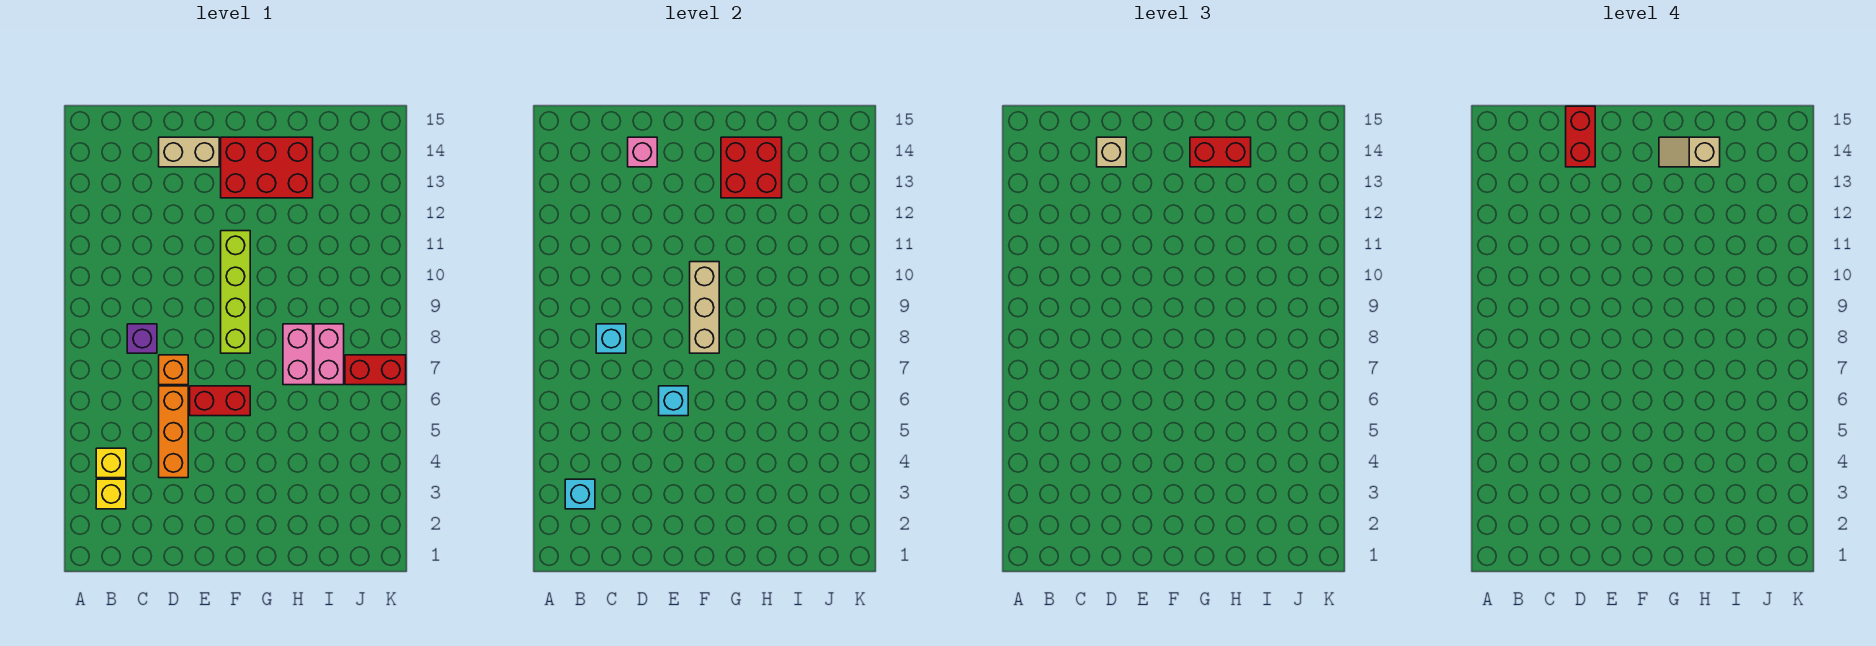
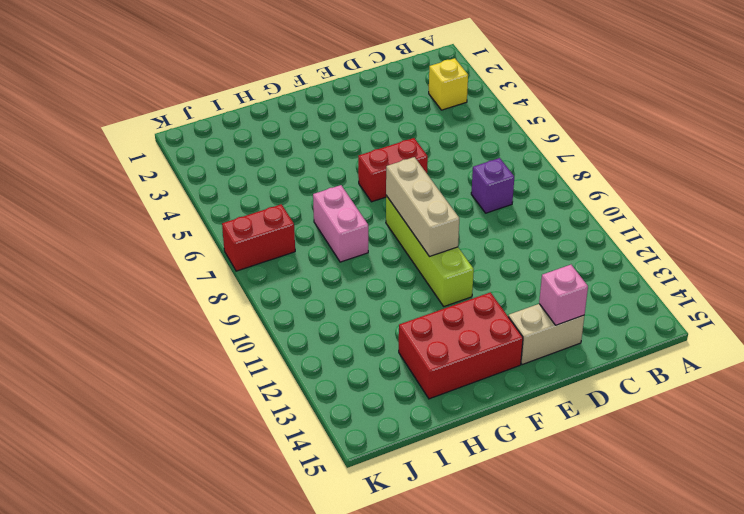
none -> yellow brick B4 level 1
none -> orange brick D4:D6 level 1
none -> orange brick D7 level 1

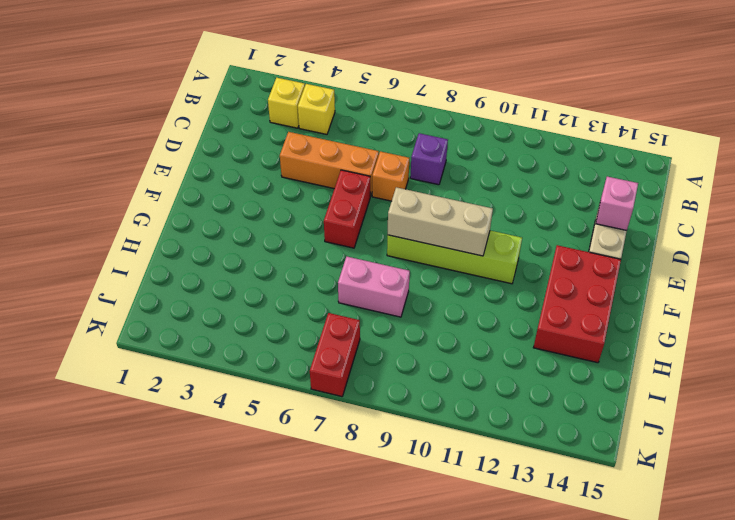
none -> pink brick I7:I8 level 1
none -> cyan brick B3 level 2
none -> cyan brick C8 level 2

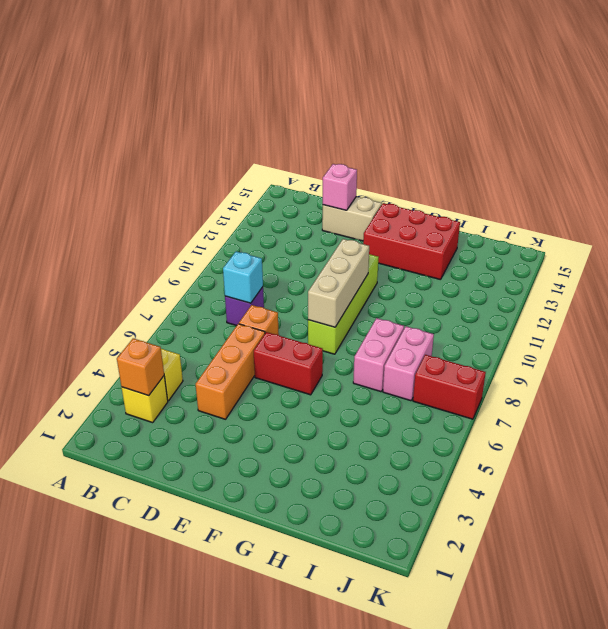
orange brick B3 level 2 -> cyan brick B3 level 2
none -> cyan brick E6 level 2
none -> red brick G13:H14 level 2
none -> tan brick D14 level 3

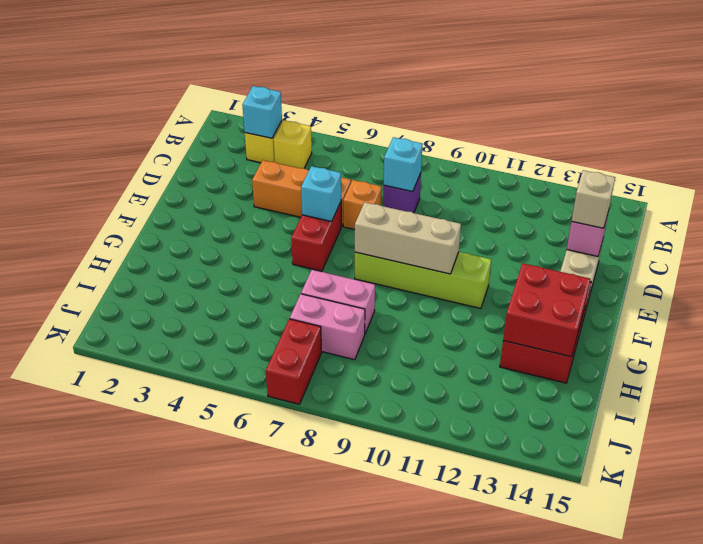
none -> red brick G14:H14 level 3
none -> red brick D14:D15 level 4
none -> tan slope G14:H14 level 4 top H

